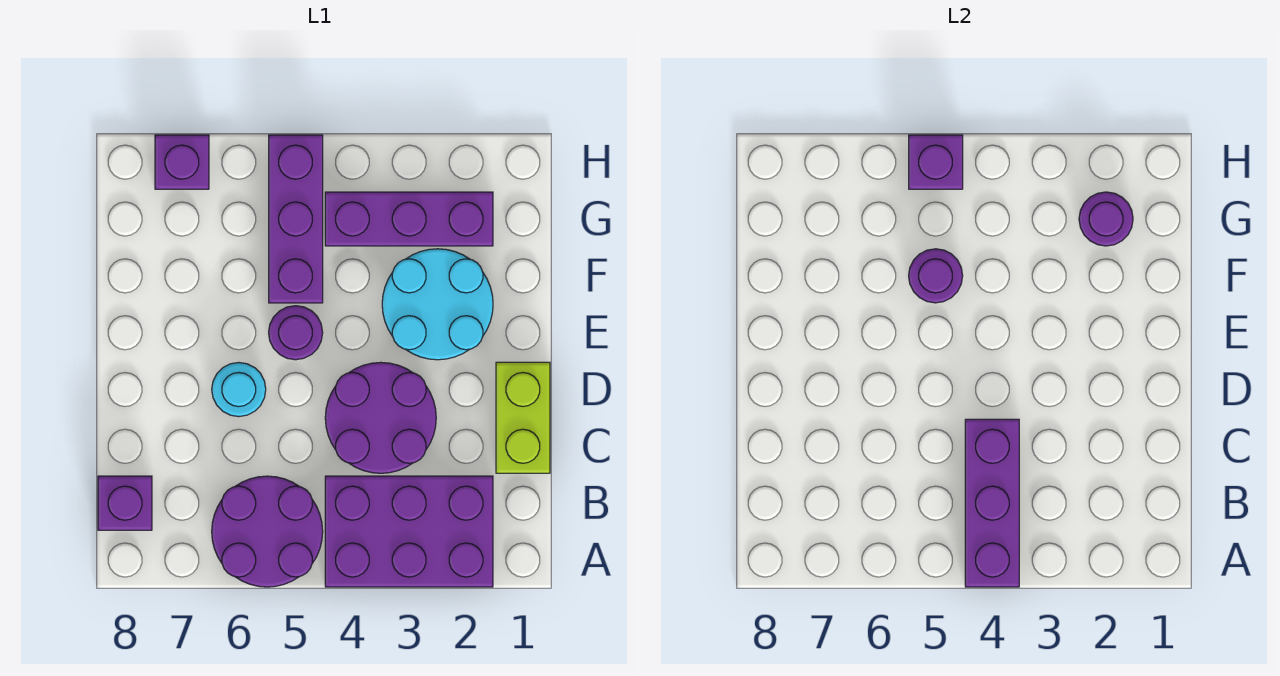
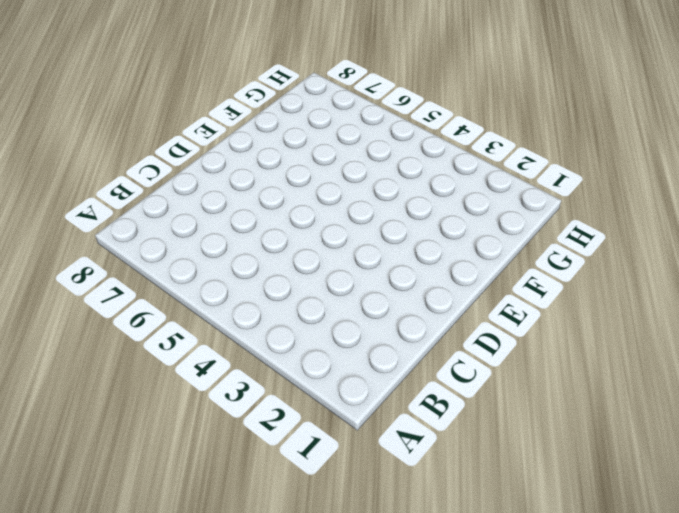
none -> purple brick A2:B4 level 1
none -> purple round brick A5:B6 level 1
none -> purple brick B8 level 1

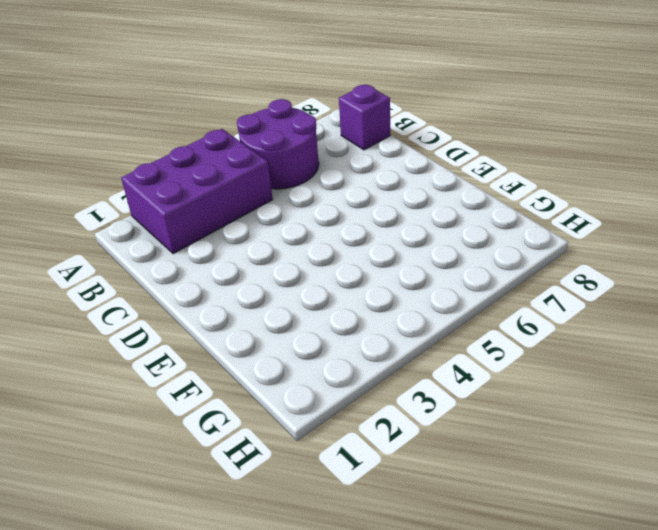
none -> lime brick C1:D1 level 1
none -> purple round brick C3:D4 level 1
none -> cyan round brick D6 level 1

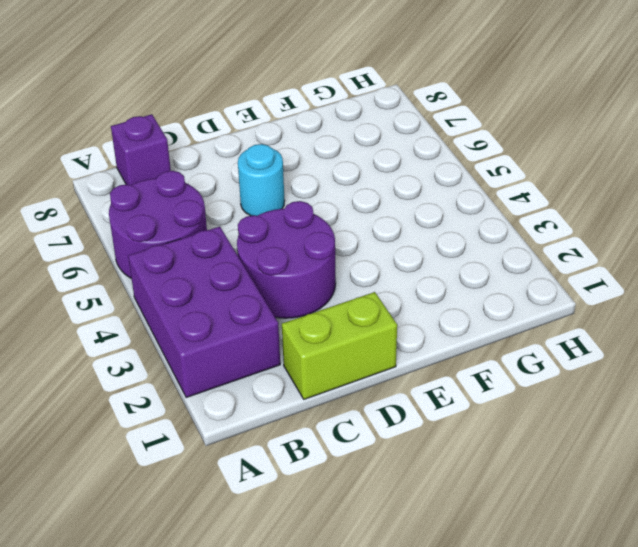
none -> cyan round brick E2:F3 level 1
none -> purple round brick E5 level 1
none -> purple brick F5:H5 level 1

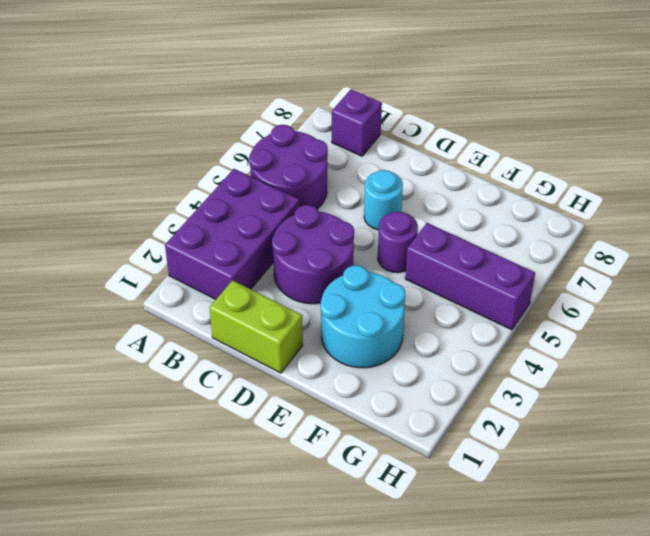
none -> purple brick G2:G4 level 1
none -> purple brick H7 level 1
none -> purple brick A4:C4 level 2

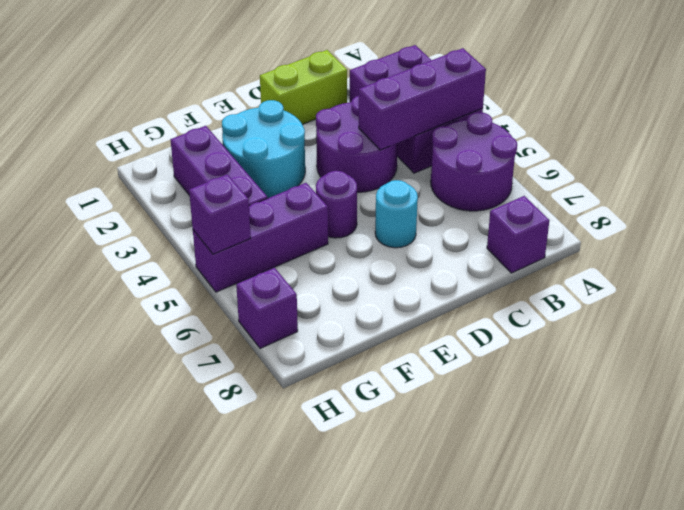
none -> purple round brick F5 level 2
none -> purple round brick G2 level 2

